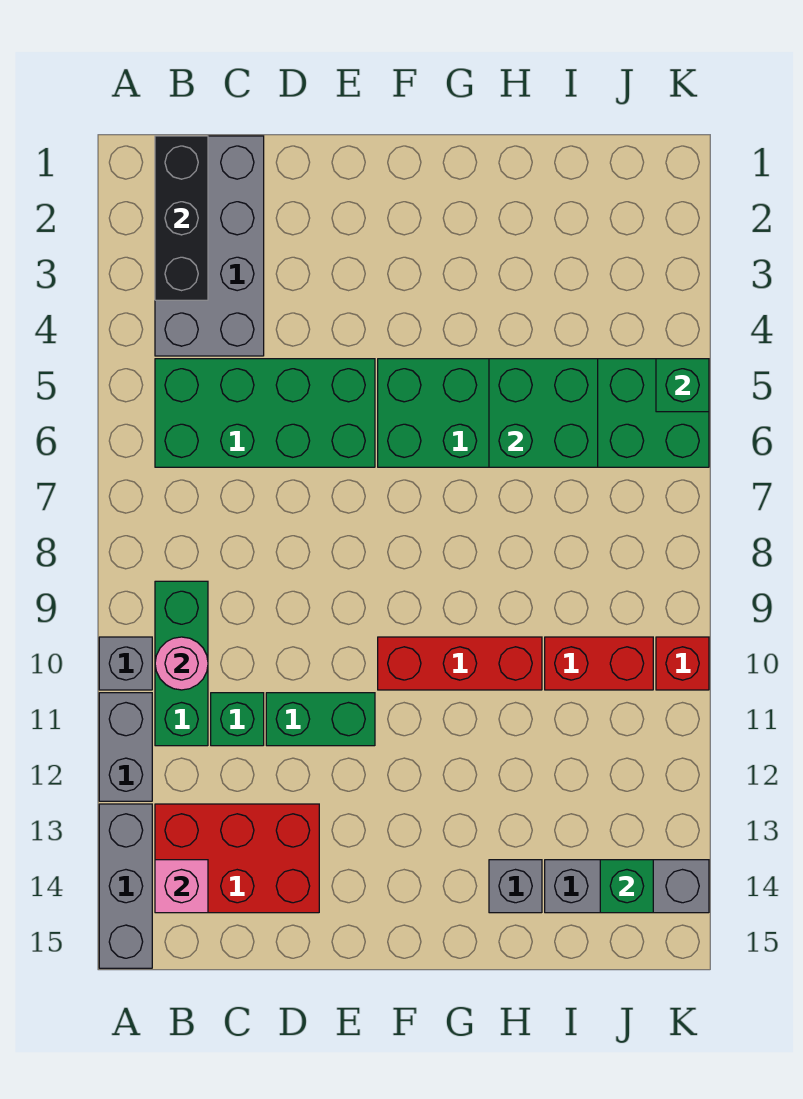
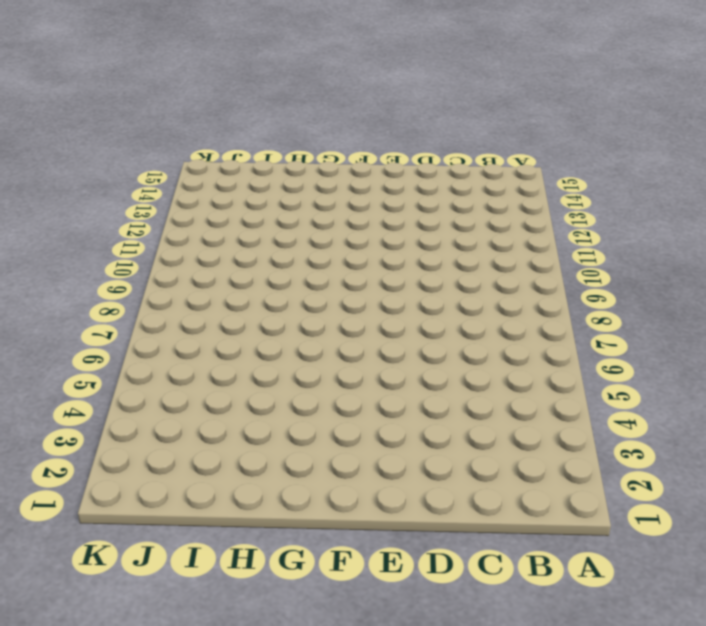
none -> grey brick A10 level 1
none -> grey brick A11:A12 level 1
none -> grey brick A13:A15 level 1

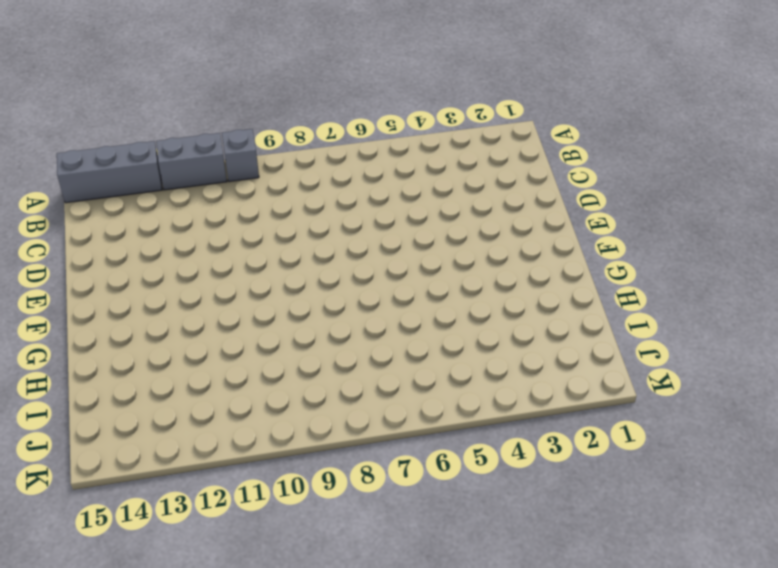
none -> grey brick B1:C4 level 1
none -> green brick B5:E6 level 1
none -> green brick B9:B11 level 1

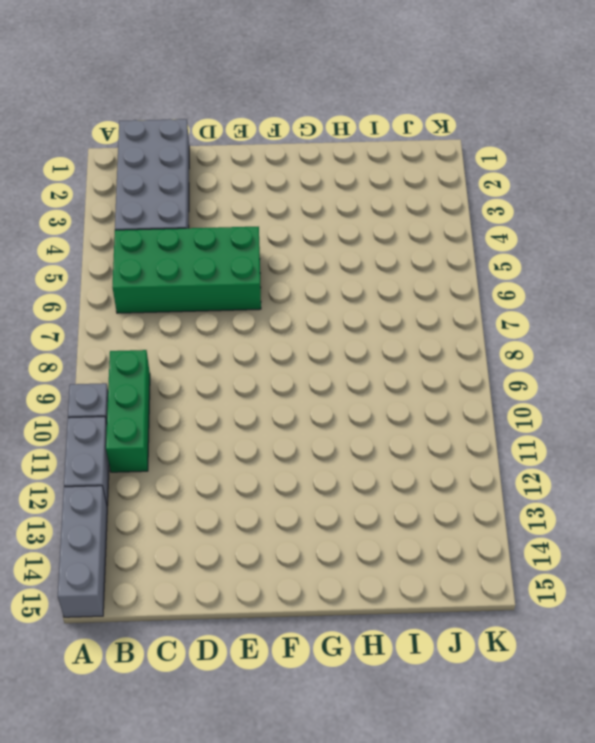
none -> red brick B13:D14 level 1
none -> green brick C11 level 1
none -> green brick D11:E11 level 1

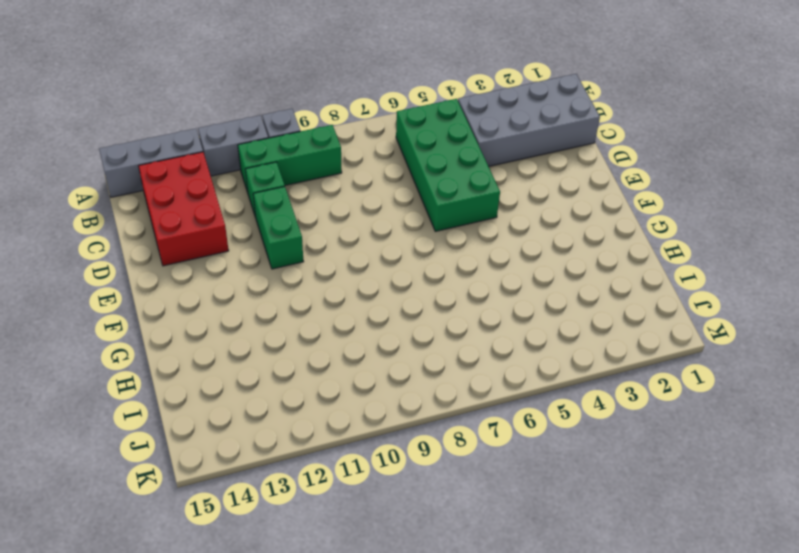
none -> green brick F5:K6 level 1
none -> red brick F10:H10 level 1
none -> grey brick H14 level 1

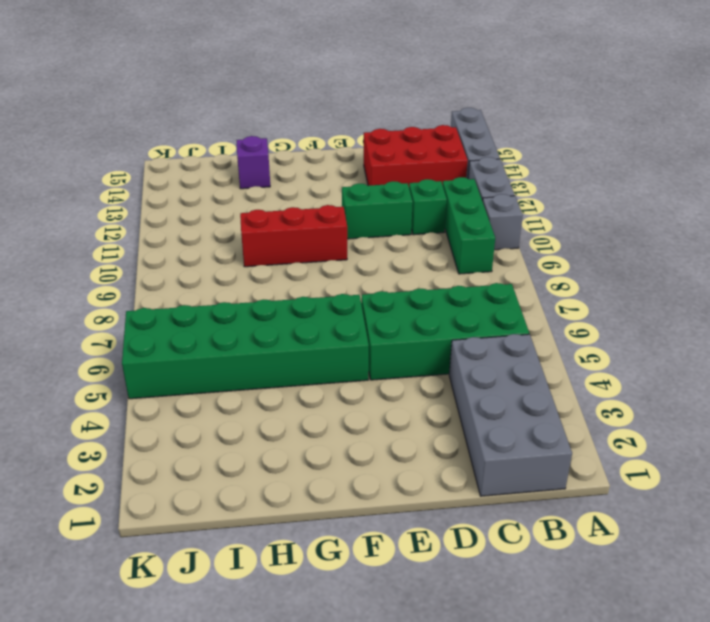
purple brick H14 level 1 -> grey brick H14 level 1
none -> red brick I10:J10 level 1
none -> grey brick I14:K14 level 1
none -> red brick K10 level 1

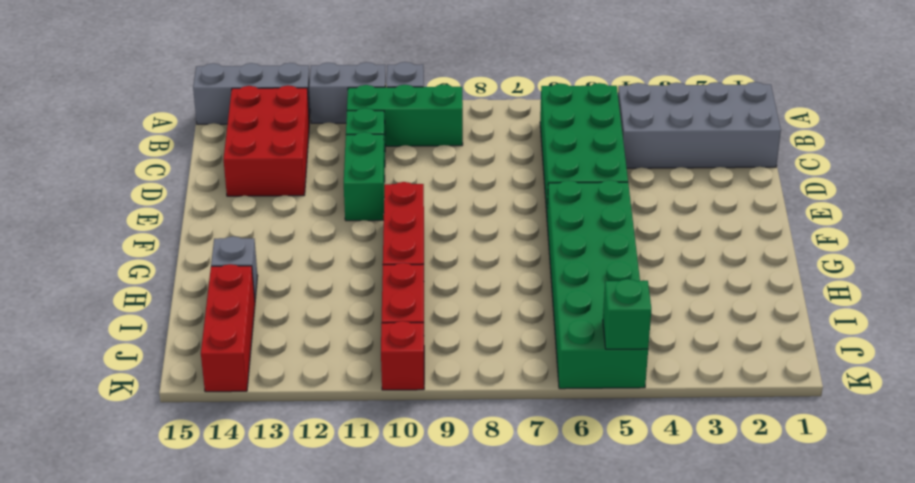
red brick I14:K14 level 1 -> grey brick I14:K14 level 1
none -> black brick B1:B3 level 2
none -> pink round brick B10 level 2
none -> pink brick B14 level 2

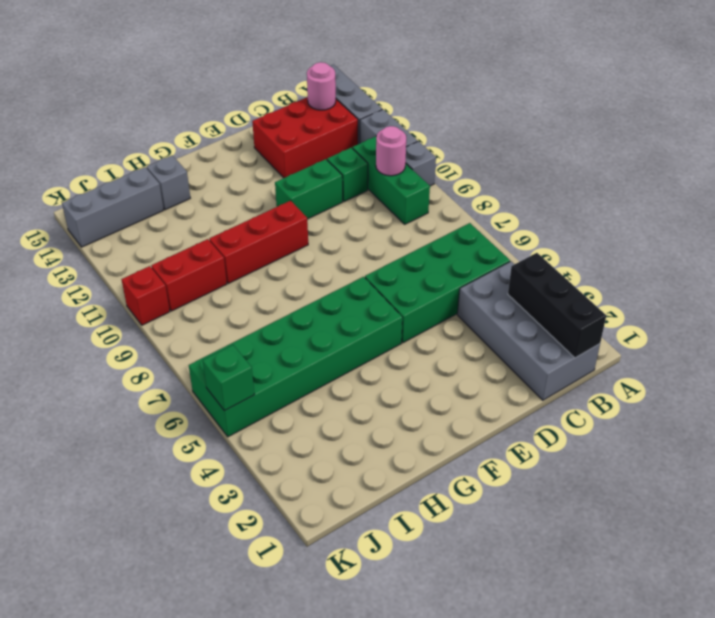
pink round brick B14 level 2 -> pink brick B14 level 2
none -> green brick H5:I6 level 2
none -> green brick J14 level 2

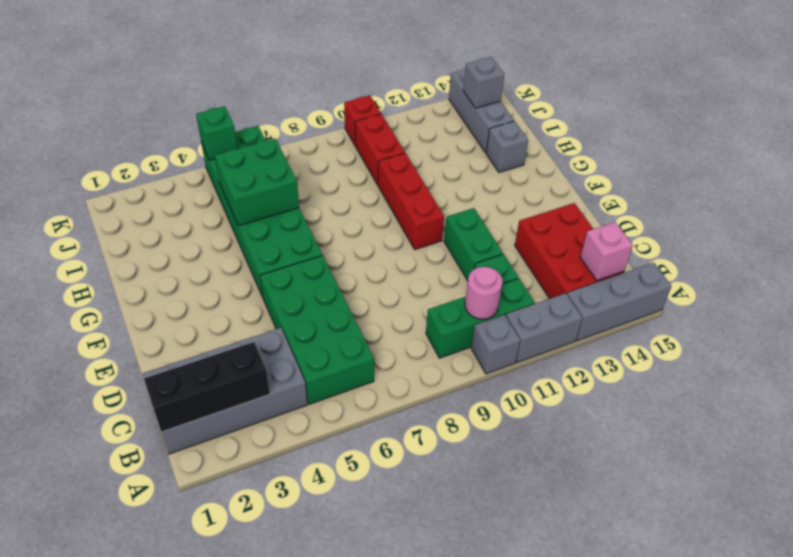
grey brick J14 level 2 -> green brick J14 level 2

